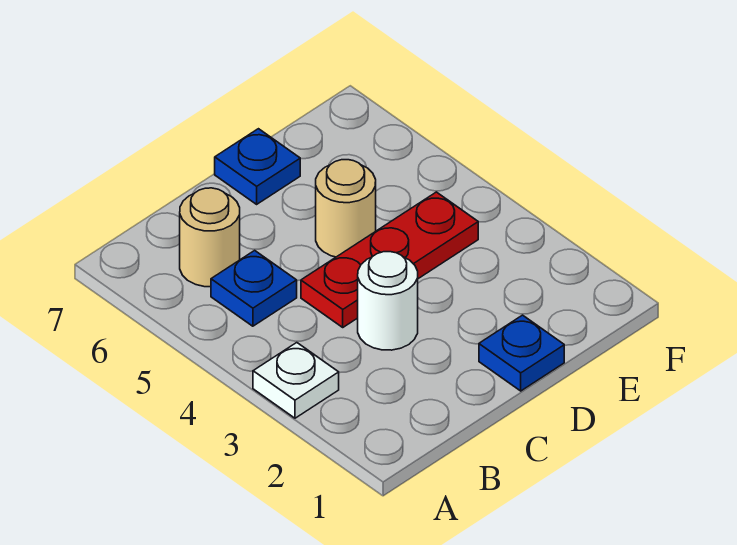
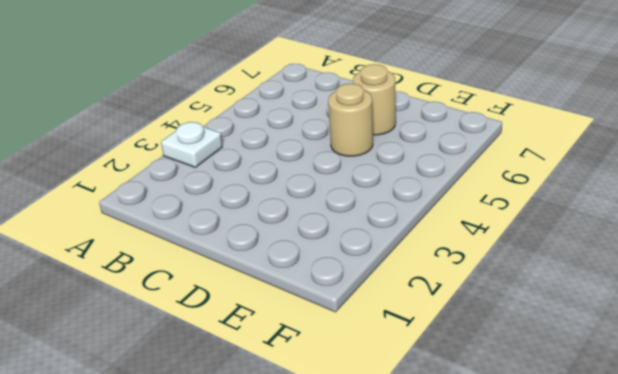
tan round brick D6 level 1 -> tan round brick B6 level 1
none -> blue plate B5 level 1
none -> white round brick C3 level 1

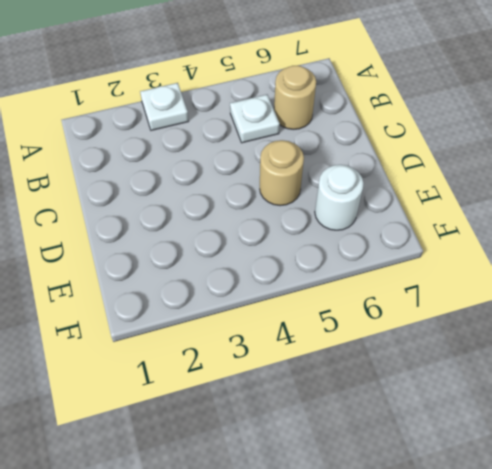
white plate B5 level 1 -> blue plate B5 level 1
white round brick E6 level 1 -> white round brick C3 level 1
none -> red plate C4:E4 level 1
none -> blue plate D1 level 1

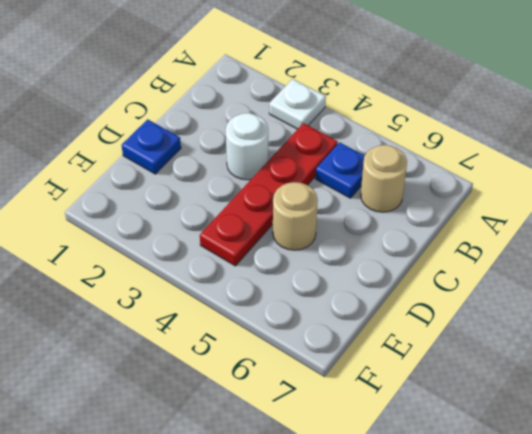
red plate B4:E4 level 1 -> red plate C4:E4 level 1
none -> blue plate D7 level 1

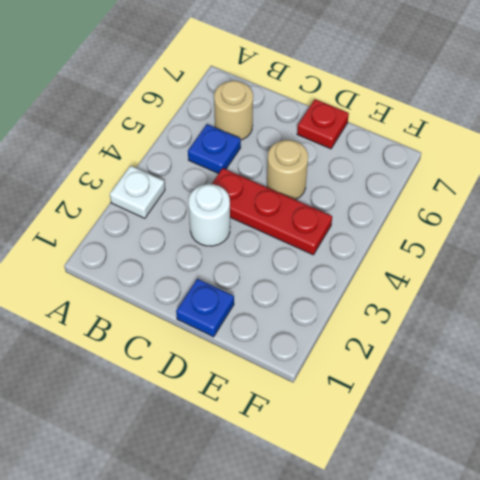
red plate D7 level 1 -> blue plate D7 level 1

